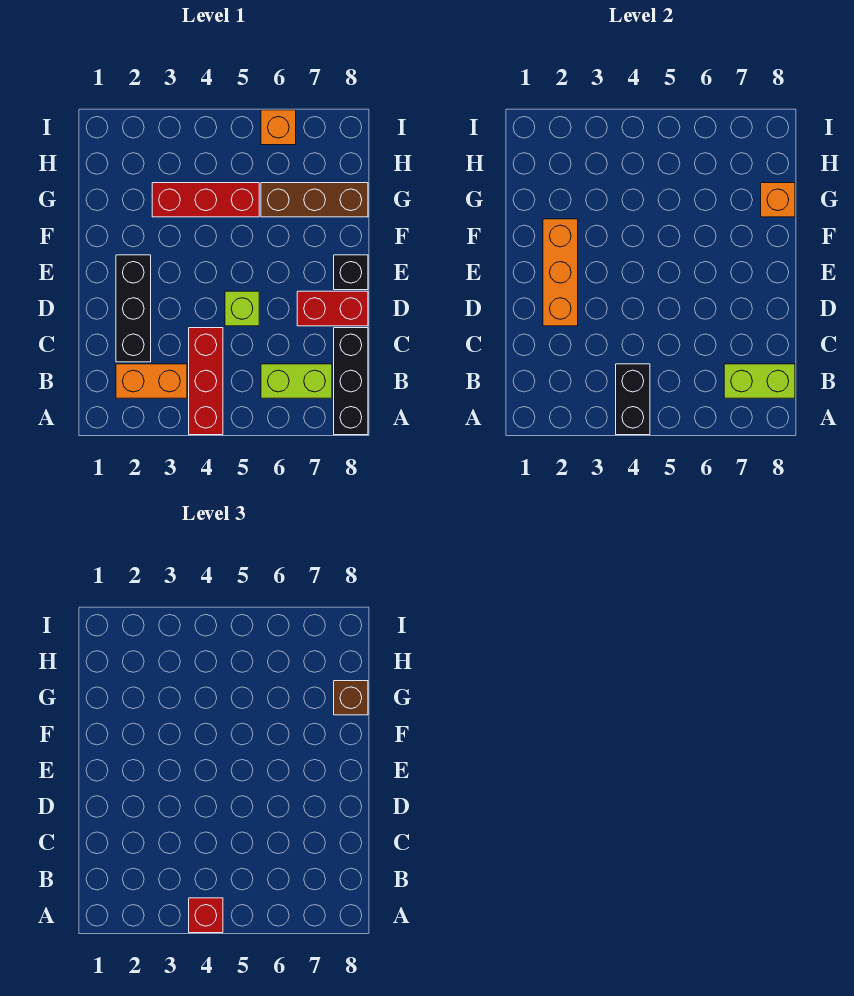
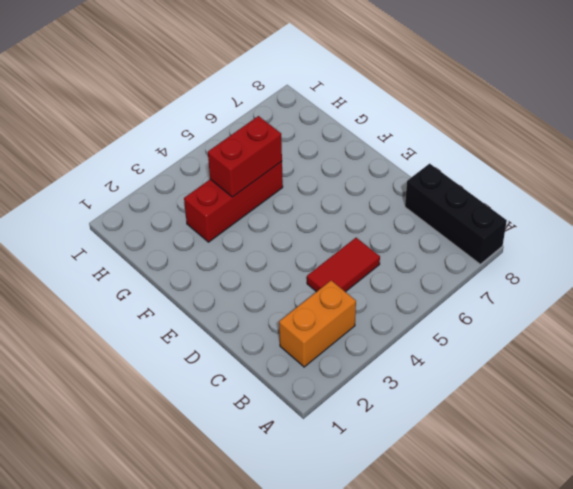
red tile C4:C5 level 1 -> red brick A4:C4 level 1
red brick G4:G5 level 2 -> red brick D7:D8 level 1
none -> lime brick B6:B7 level 1
none -> black brick C2:E2 level 1
none -> lime brick D5 level 1

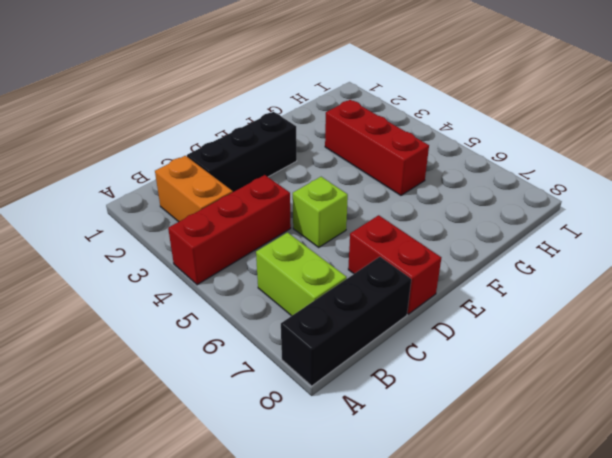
none -> black brick E8 level 1
none -> brown brick G6:G8 level 1
none -> orange brick I6 level 1

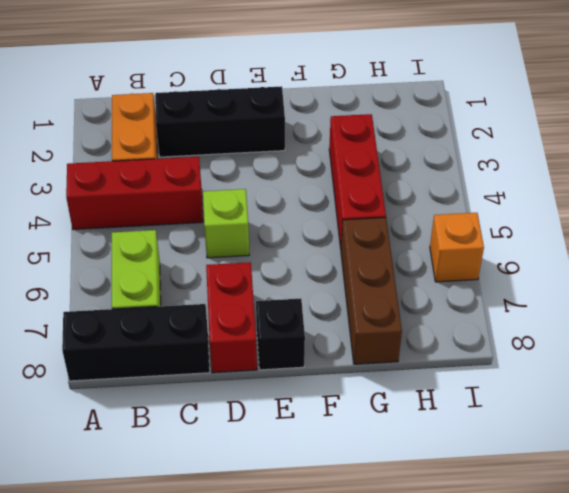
none -> black brick A4:B4 level 2
none -> lime brick B7:B8 level 2
none -> orange brick D2:F2 level 2

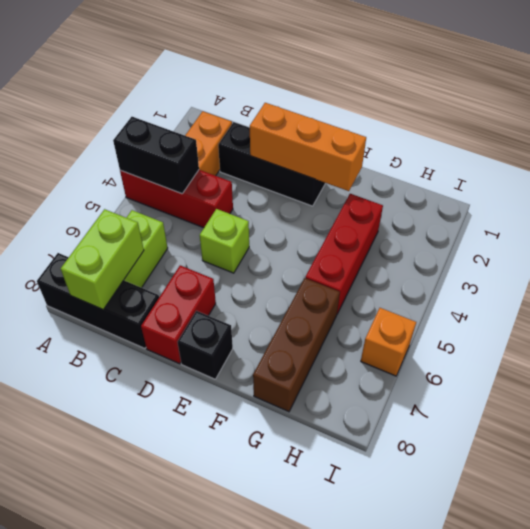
none -> orange brick G8 level 2
none -> red brick A4 level 3
none -> brown brick G8 level 3

